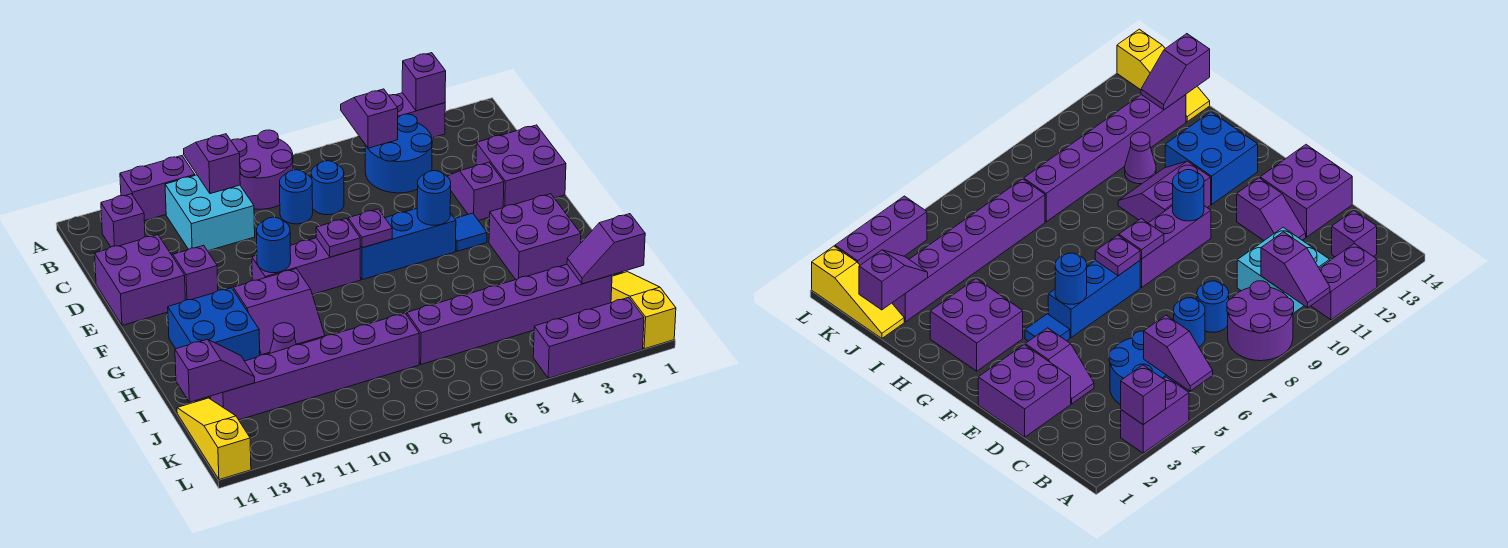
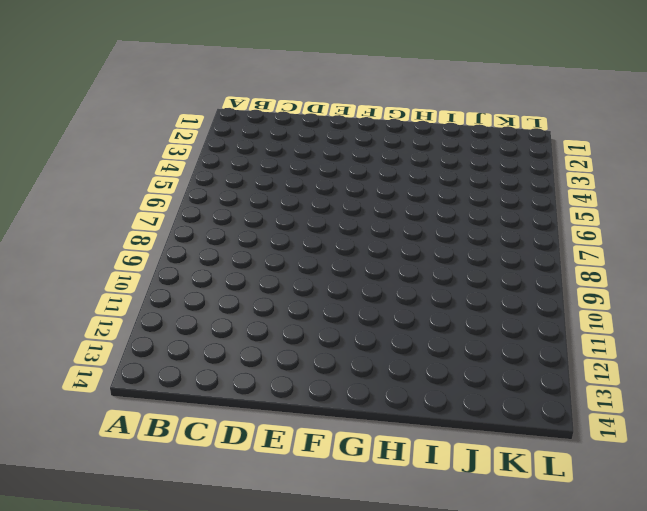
none -> purple brick A3:A4 level 1
none -> purple round brick A8:B9 level 1
none -> purple brick A11:A12 level 1
none -> blue round brick B4:C5 level 1

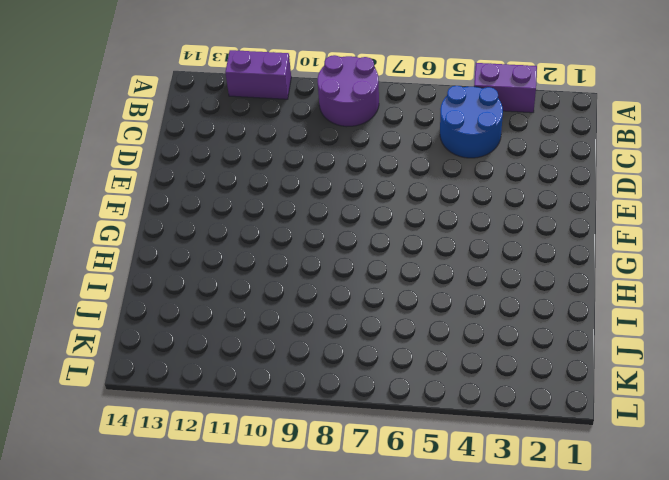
none -> cyan brick B10:C11 level 1
none -> purple brick B13 level 1
none -> blue round brick C7 level 1
none -> blue round brick C8 level 1

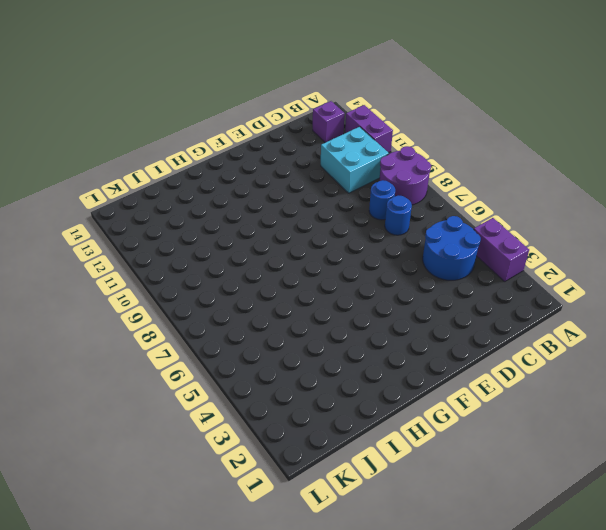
none -> purple brick D1:E2 level 1
none -> purple slope D3:E3 level 1 top E
none -> purple slope D12:E12 level 1 top E
none -> purple brick D13:E14 level 1

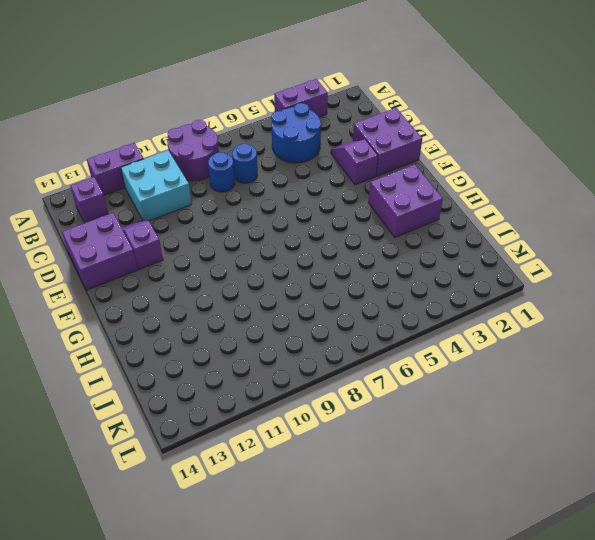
none -> blue tile F4 level 1
none -> blue brick F5:F7 level 1
none -> purple brick F8:F10 level 1
none -> purple slope G10:H11 level 1 top G

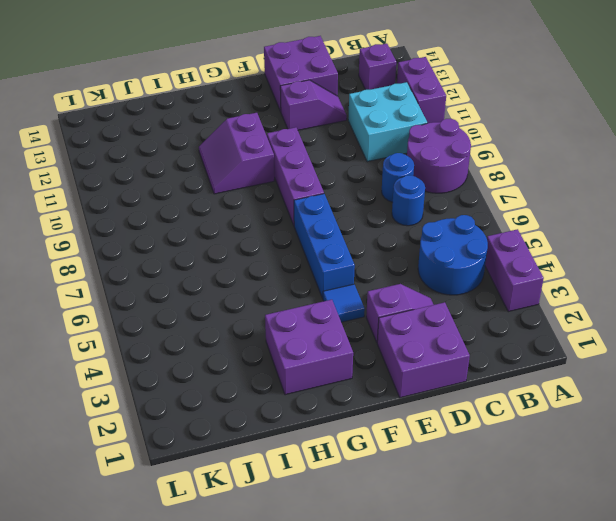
none -> blue brick G12:H13 level 1
none -> purple cone I11 level 1
none -> yellow slope J1:L1 level 1 top L
none -> purple brick J2:J7 level 1

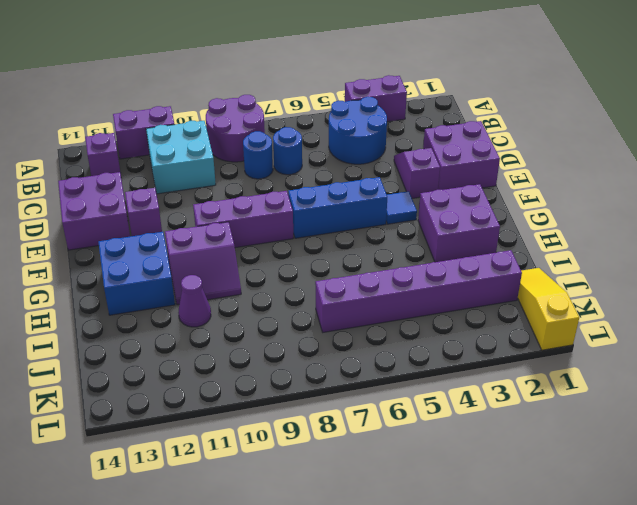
none -> purple brick J8:J13 level 1
none -> yellow slope J14:L14 level 1 top L
none -> purple brick L2:L4 level 1
none -> purple brick A3 level 2

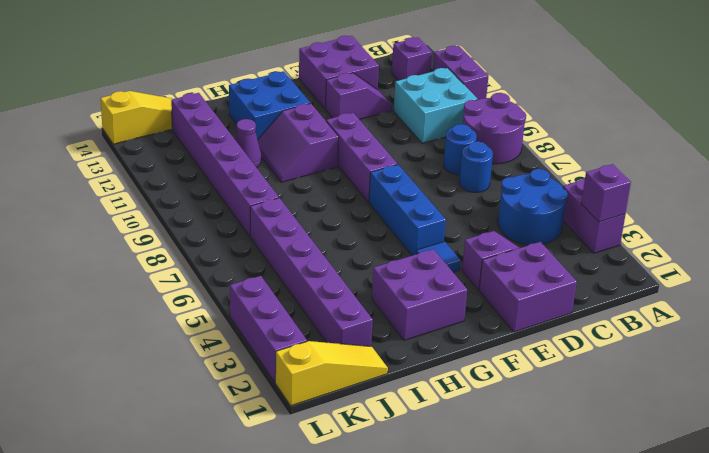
none -> purple slope A5:B5 level 2 top B
none -> purple slope A10:B10 level 2 top B
none -> blue round brick F5 level 2
none -> purple plate F7 level 2

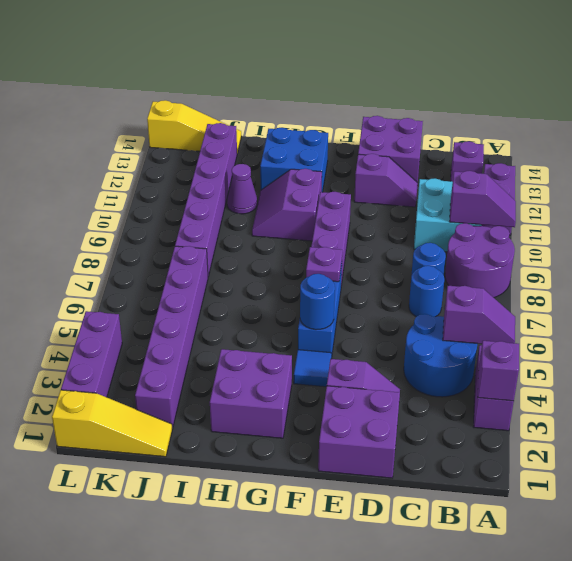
none -> purple plate F8 level 2
none -> blue round brick F10 level 2
none -> purple slope J1:J2 level 2 top 1
none -> purple slope J13:J14 level 2 top 14

